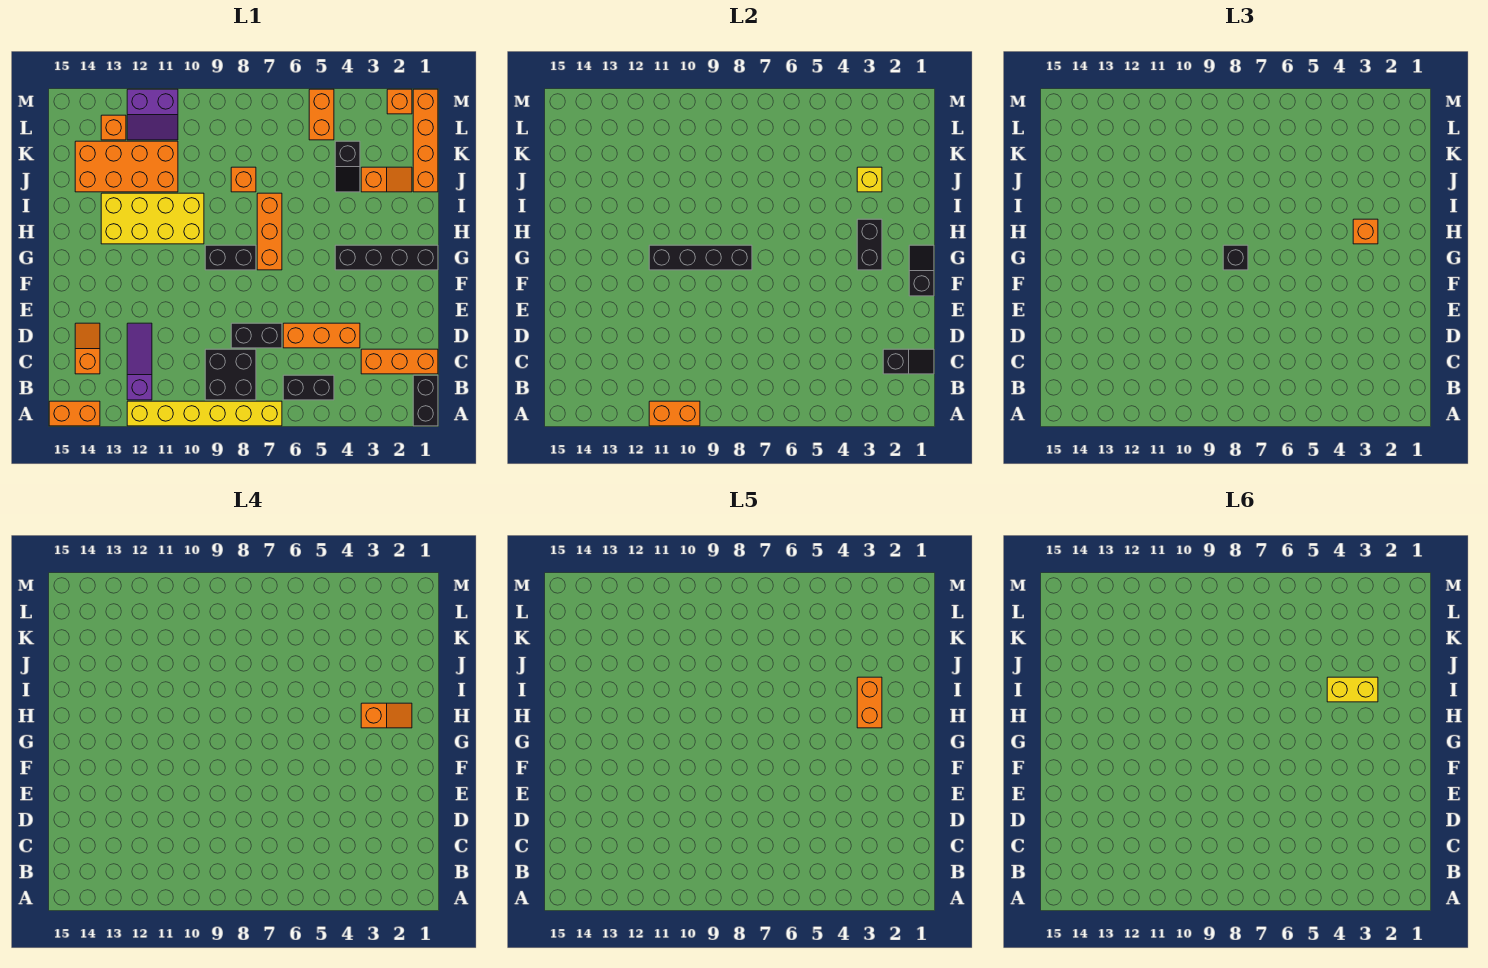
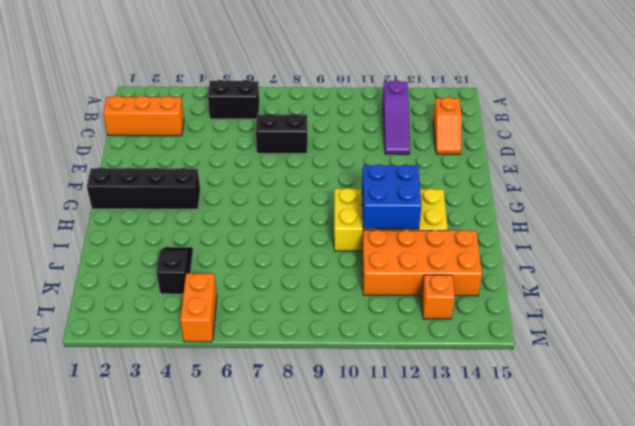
blue brick H11:I12 level 2 -> none
none -> black brick A1:B1 level 1
none -> yellow brick A7:A12 level 1
none -> orange brick A14:A15 level 1
none -> black brick B8:C9 level 1

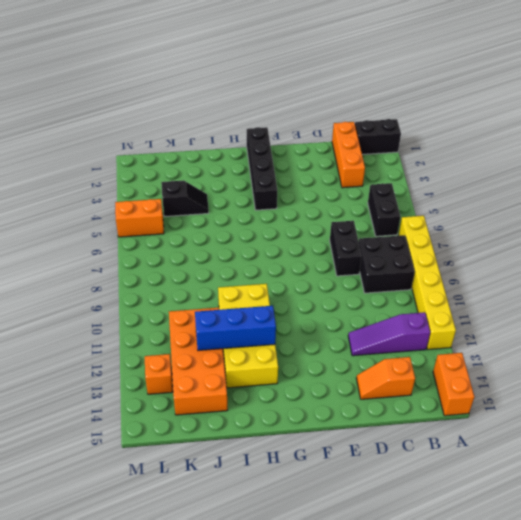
blue brick H12:J12 level 2 -> none
none -> orange brick D4:D6 level 1
none -> orange brick G7:I7 level 1
none -> black brick G8:G9 level 1
none -> orange brick J1:M1 level 1

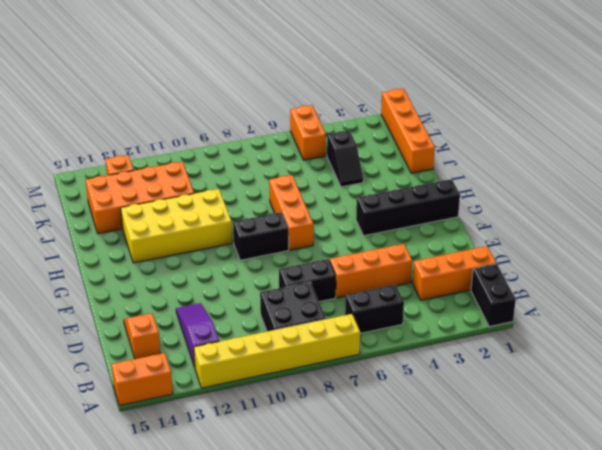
none -> orange slope J2:J3 level 1 top 3
none -> orange brick J8 level 1
none -> purple slope L11:M12 level 1 top M
none -> orange brick M2 level 1

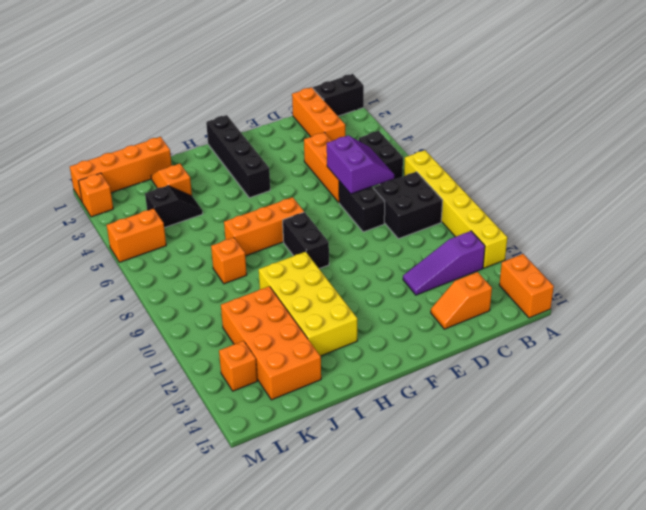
purple slope C6:D7 level 2 top D -> purple slope L11:M12 level 1 top M
none -> orange brick A10:A11 level 2
none -> black slope C1:C2 level 2 top 2
none -> black slope F1:G1 level 2 top F
none -> black brick G3:H3 level 2

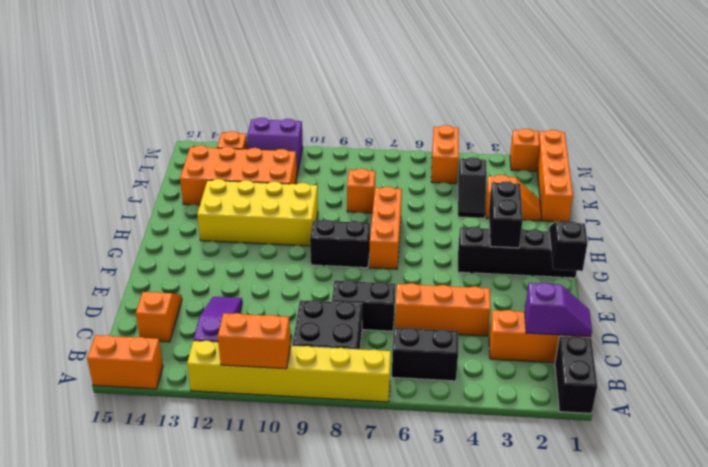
purple slope C1:C2 level 2 top 2 -> black slope C1:C2 level 2 top 2
none -> black brick G8:G11 level 2
none -> yellow brick J3 level 2
none -> black brick G8 level 3
none -> orange brick H3 level 3

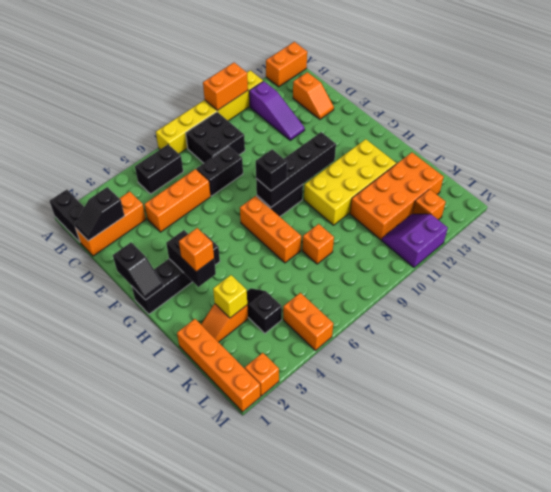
none -> orange slope H2:H3 level 4 top 3
none -> orange brick H3:I3 level 5
none -> yellow brick I3:I4 level 6

